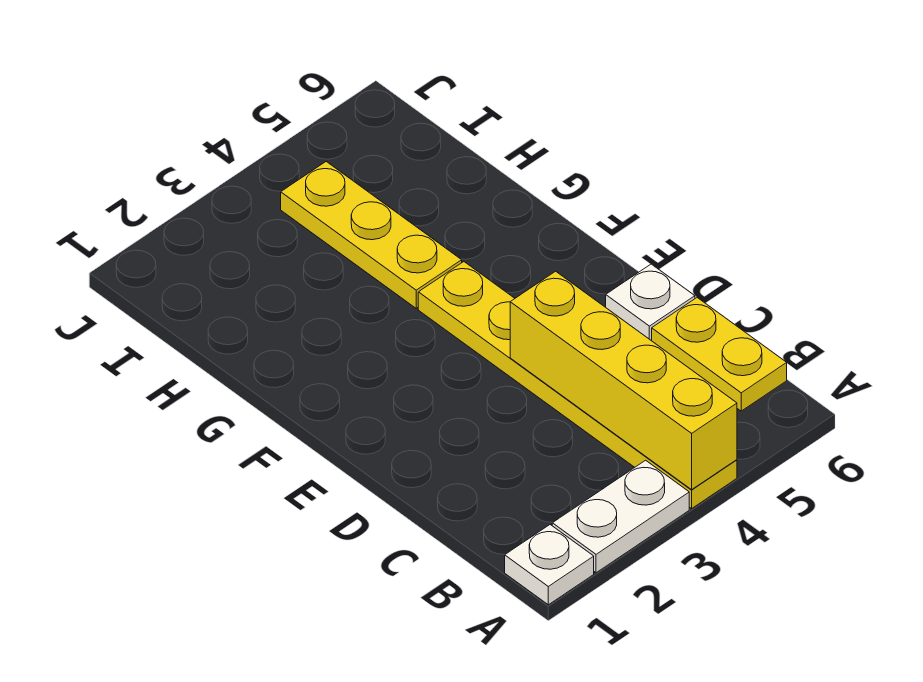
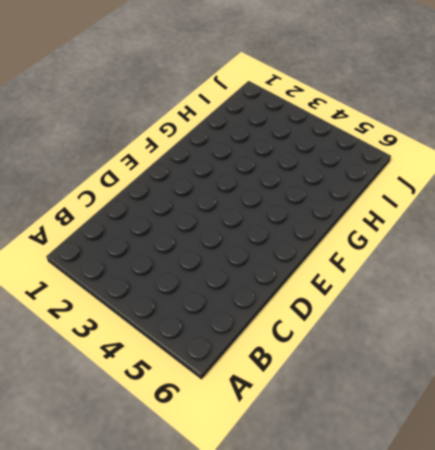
none -> white plate A1 level 1
none -> white plate A2:A3 level 1

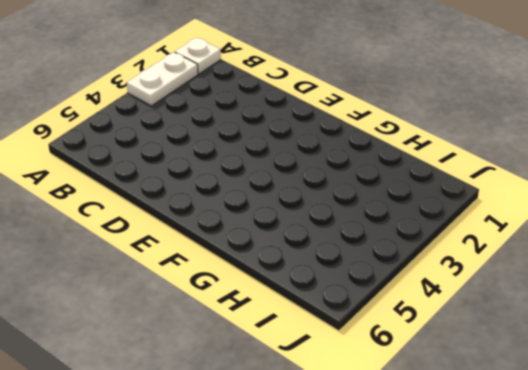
none -> yellow plate A4:F4 level 1
none -> yellow plate B6:C6 level 1

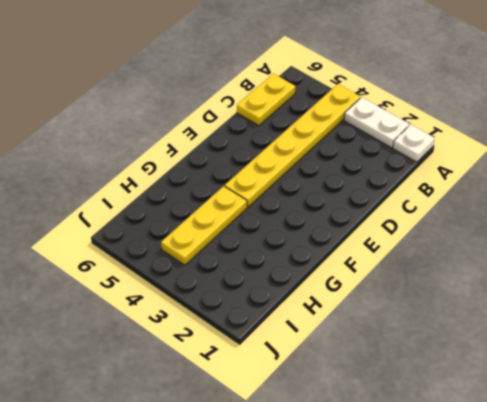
none -> white plate D6 level 1
none -> yellow brick A4:D4 level 2

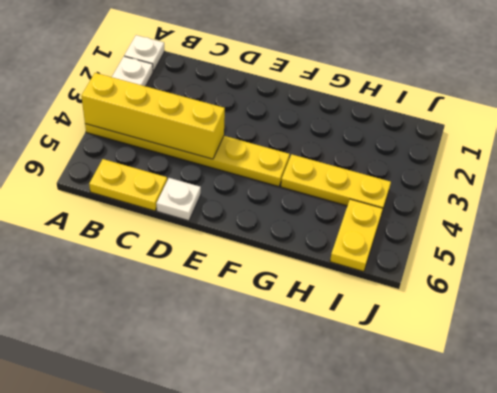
yellow plate I5:I6 level 1 -> none

